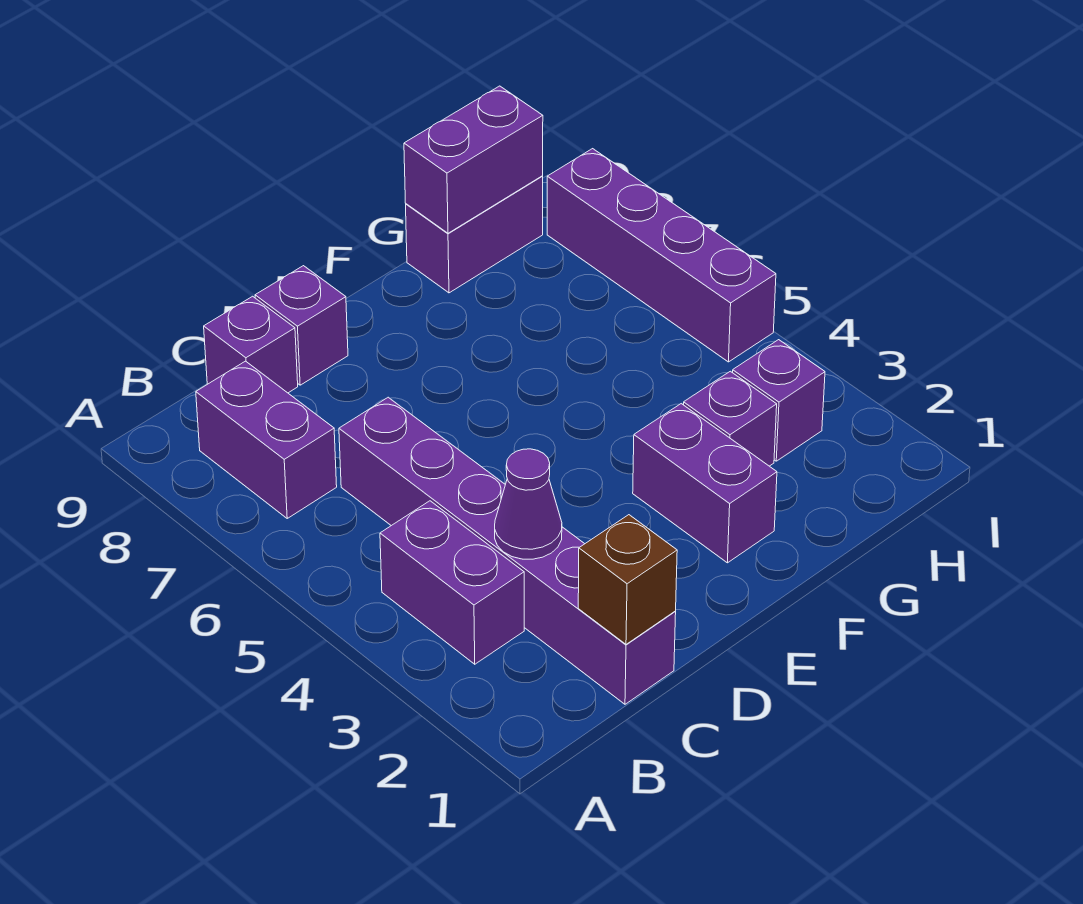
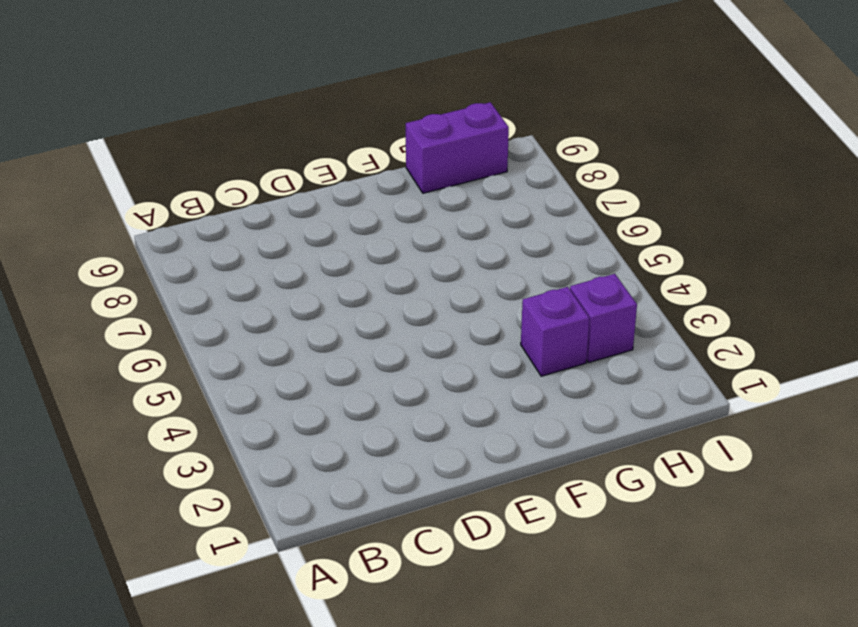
none -> purple brick B3:B4 level 1
none -> purple brick B7:B8 level 1
none -> purple brick C1:C6 level 1

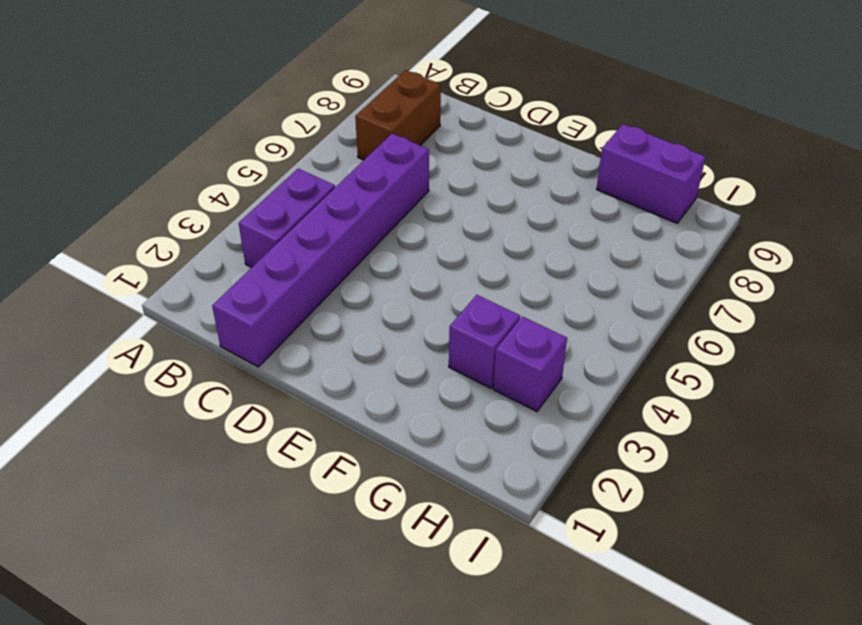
brown brick B7:B8 level 1 -> purple brick B7:B8 level 1
none -> purple brick C9 level 1
none -> purple brick D9 level 1
none -> purple brick F2:F3 level 1

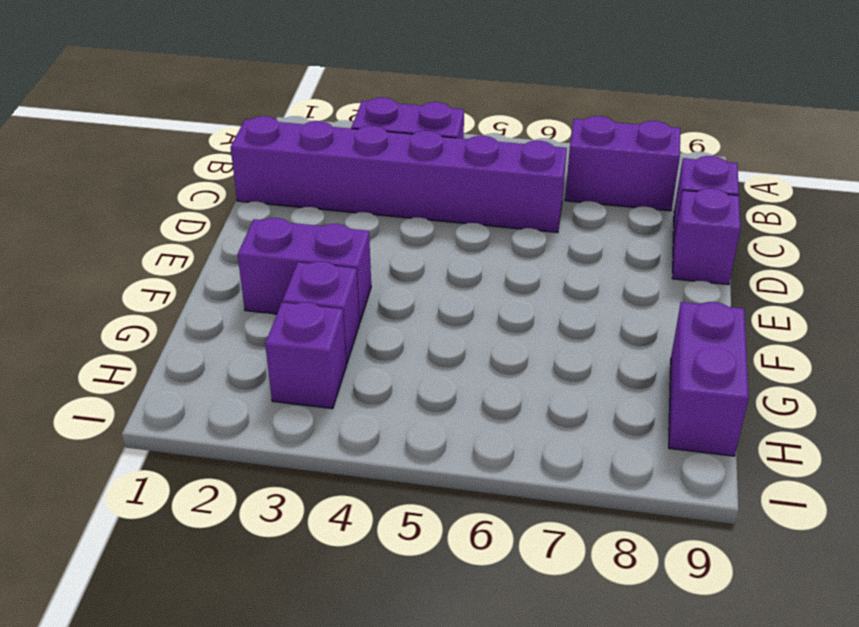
none -> purple brick I5:I8 level 1
none -> brown brick C1 level 2
none -> purple cone C3 level 2

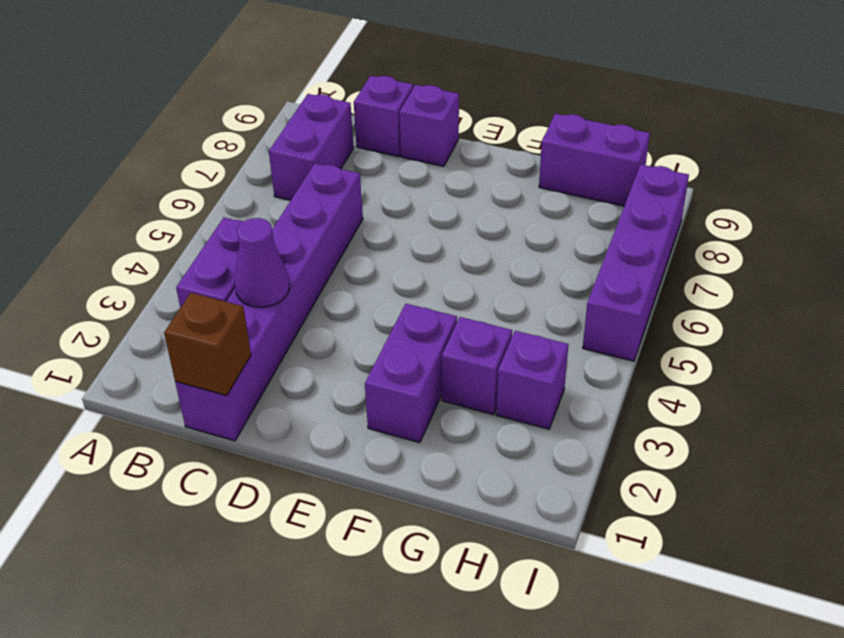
none -> purple brick G9:H9 level 2

